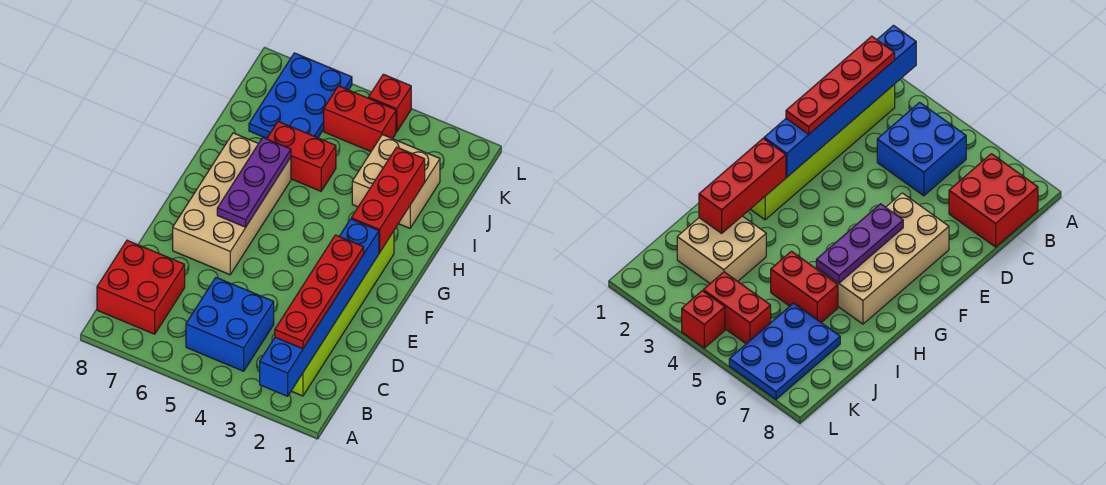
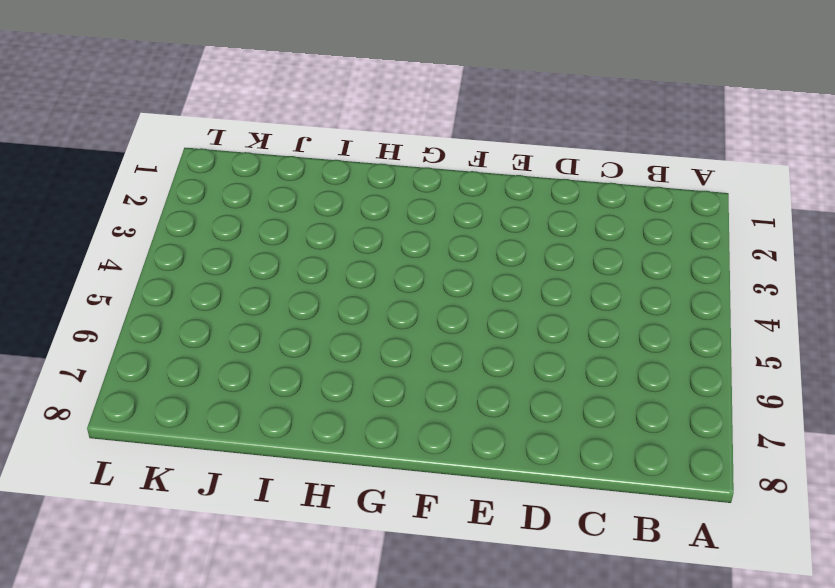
none -> lime brick B2:G2 level 1
none -> blue brick B4:C5 level 1
none -> red brick B7:C8 level 1

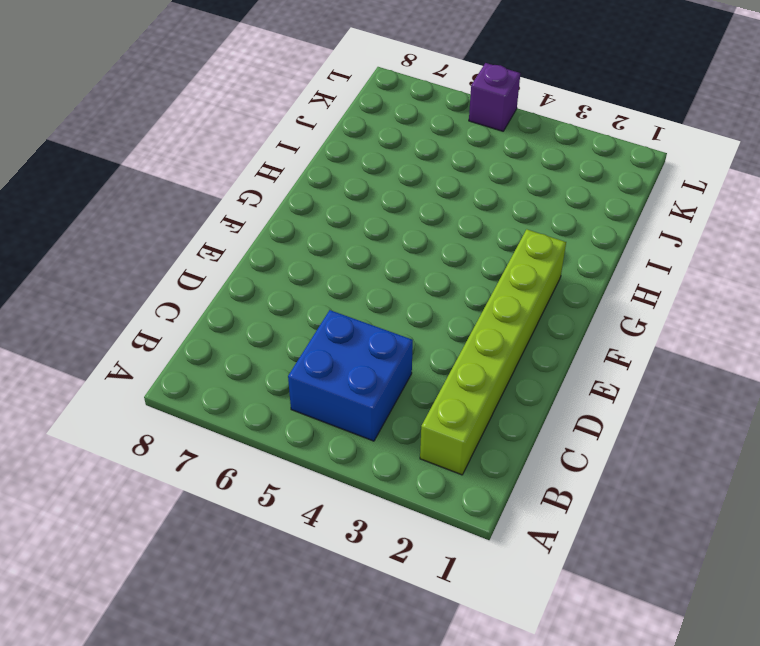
purple brick L5 level 1 -> none
none -> red brick B7:C8 level 1
none -> tan brick E6:H7 level 1
none -> tan brick I2:J3 level 1

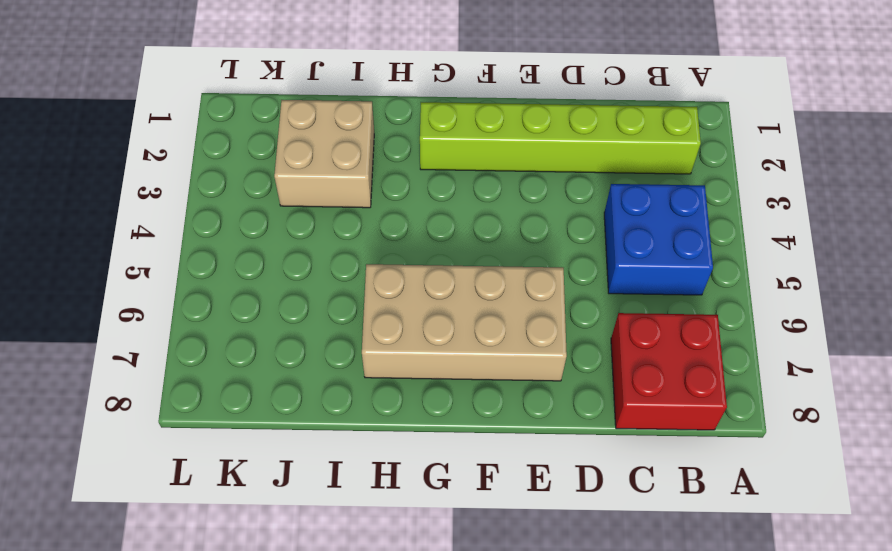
none -> red brick I5:I6 level 1
none -> blue plate J6:L7 level 1
none -> red brick K4:K5 level 1

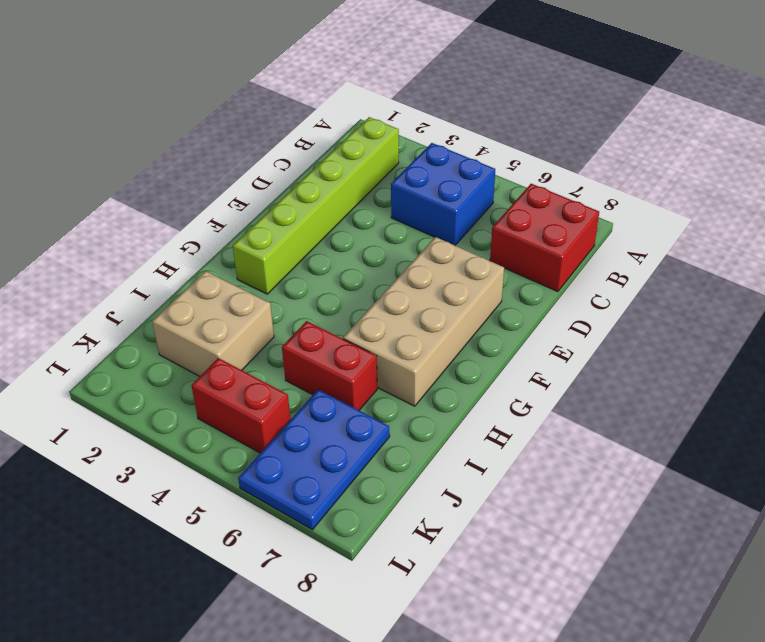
none -> red brick L4 level 1
none -> blue brick A2:F2 level 2
none -> purple plate F6:H6 level 2

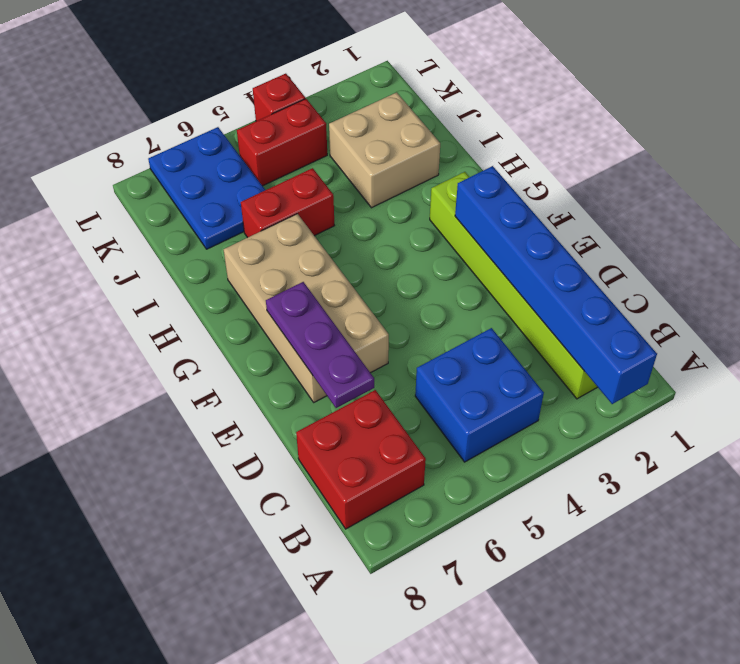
purple plate D7:F7 level 2 -> purple plate F6:H6 level 2
none -> red brick G2:I2 level 2
none -> red plate B2:E2 level 3

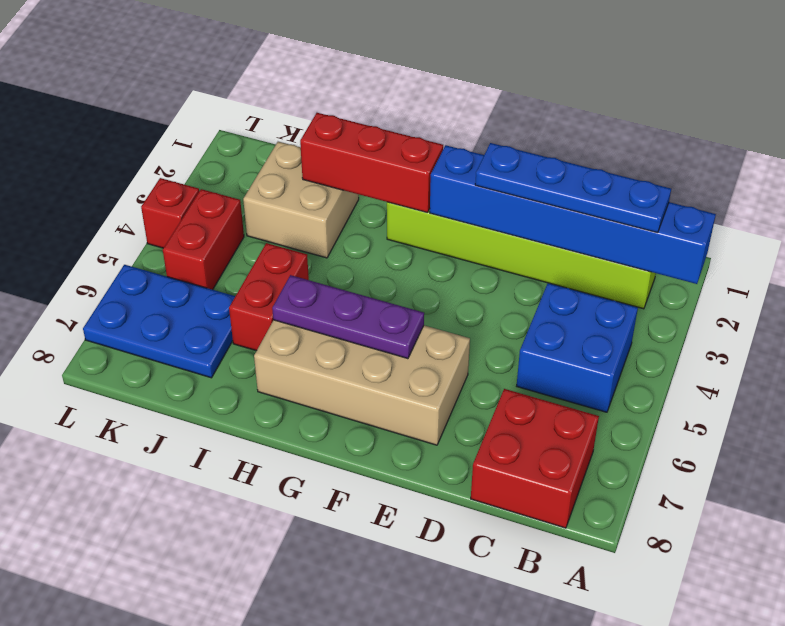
blue plate B2:E2 level 3 -> red plate B2:E2 level 3

